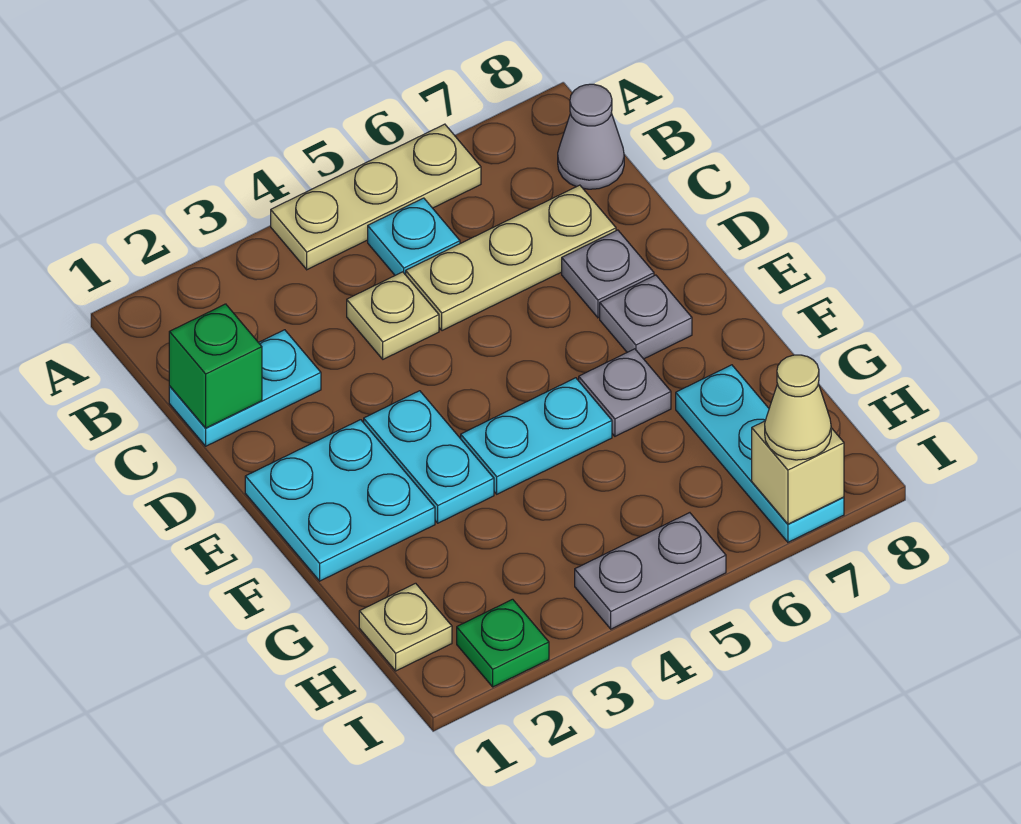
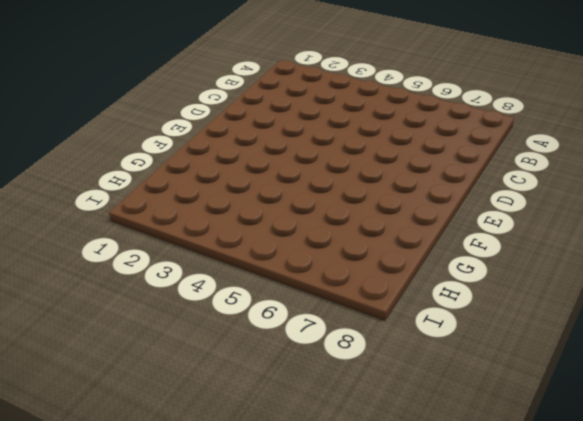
none -> tan plate A4:A6 level 1
none -> cyan plate B5 level 1
none -> grey cone B8 level 1

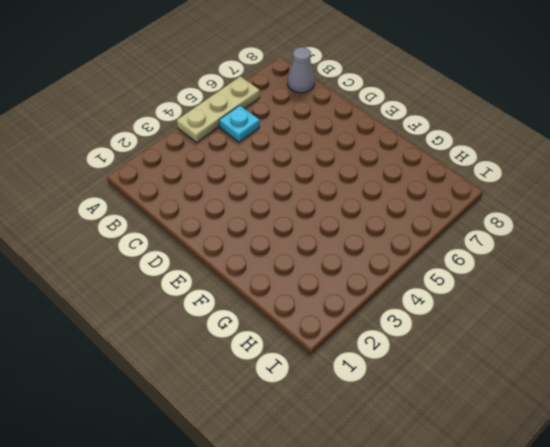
none -> cyan plate C1:C2 level 1
none -> tan plate C4 level 1
none -> tan plate C5:C7 level 1

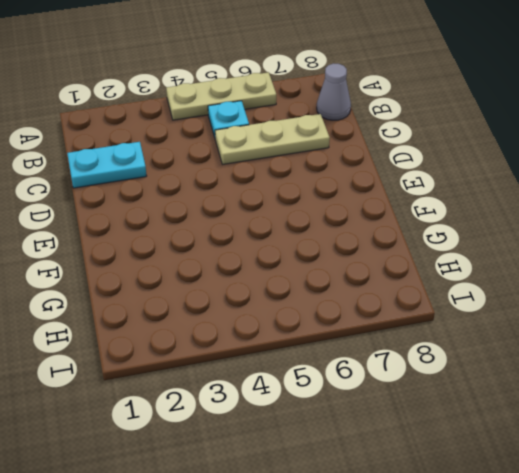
none -> tan plate C4 level 1
none -> grey plate D7 level 1
none -> cyan plate E1:F2 level 1

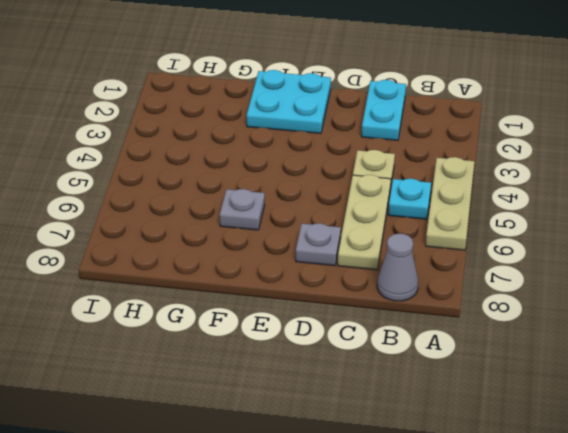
none -> cyan plate E3:F3 level 1
none -> grey plate E7 level 1
none -> cyan plate F4:F5 level 1

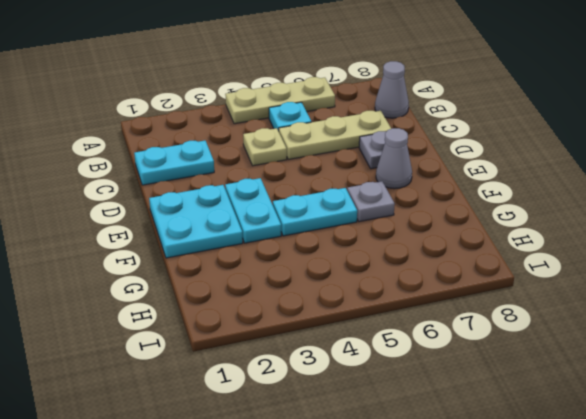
grey cone E7 level 1 -> grey plate E7 level 1
none -> cyan plate G7:I7 level 1
none -> tan plate H1 level 1
none -> green plate I2 level 1

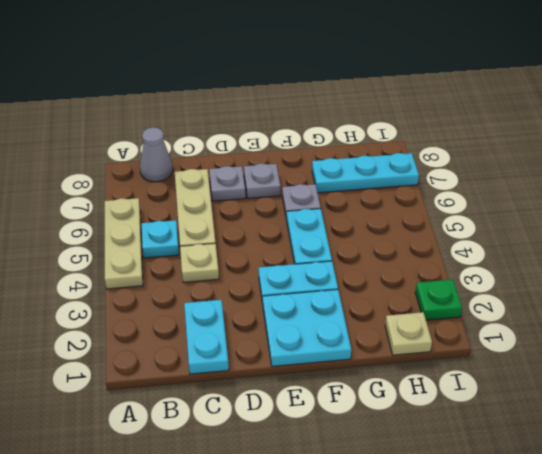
none -> grey plate I4:I5 level 1
none -> green brick C1 level 2
none -> tan brick I7 level 2

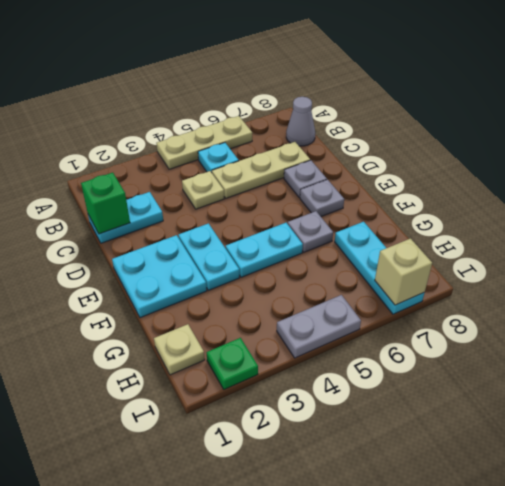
none -> tan cone I7 level 3

